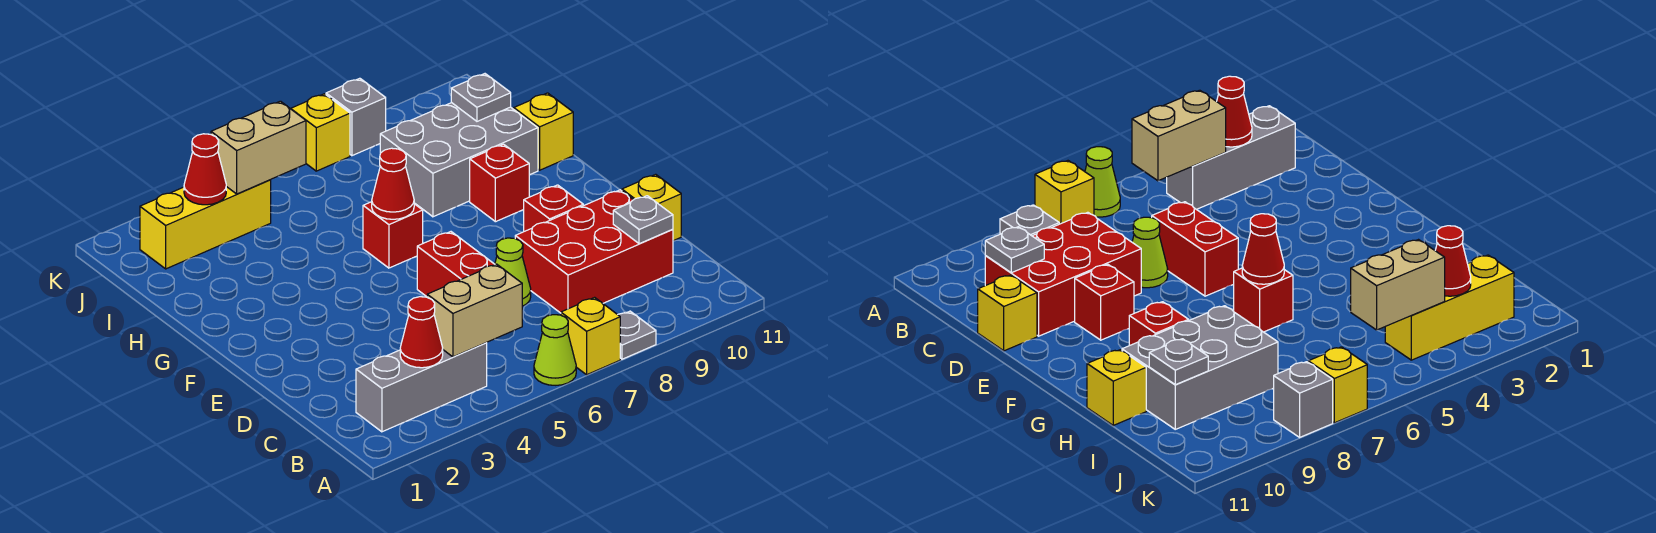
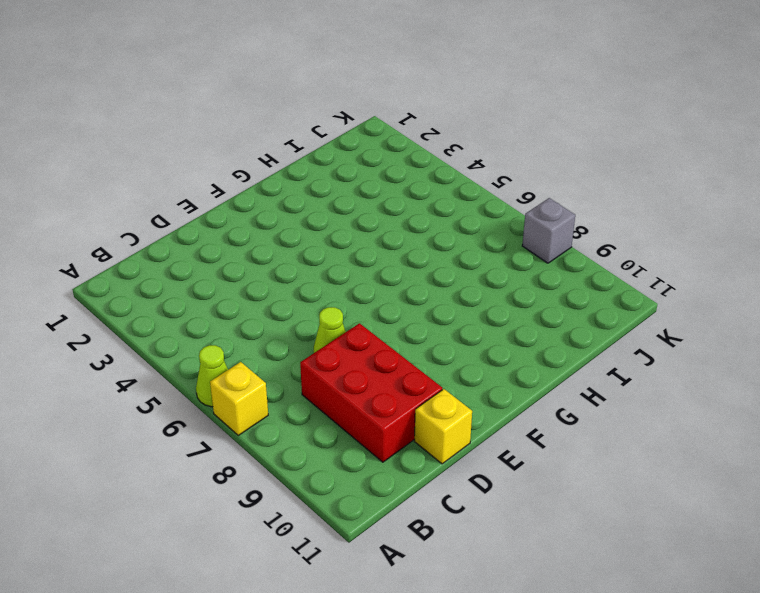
none -> grey plate A8 level 1
none -> grey brick B2:B4 level 1
none -> red brick D6:E6 level 1

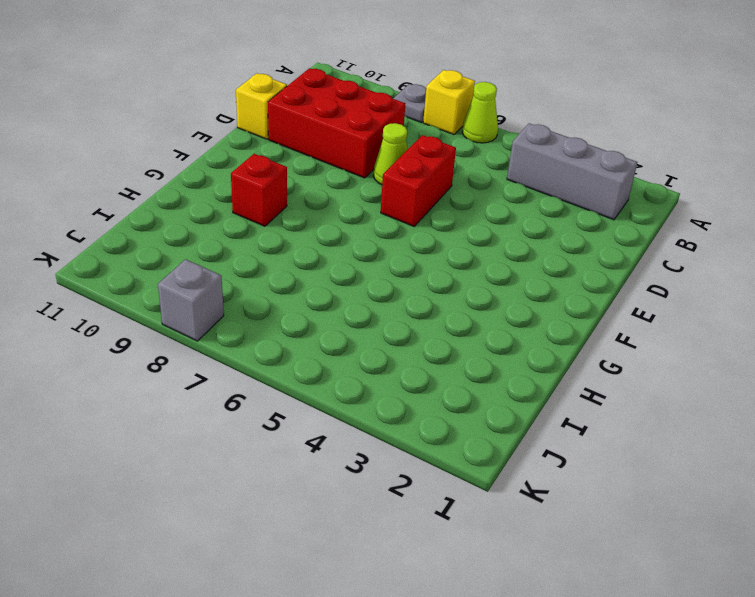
none -> red brick E9 level 1
none -> red brick G6 level 1
none -> grey brick H8:I10 level 1

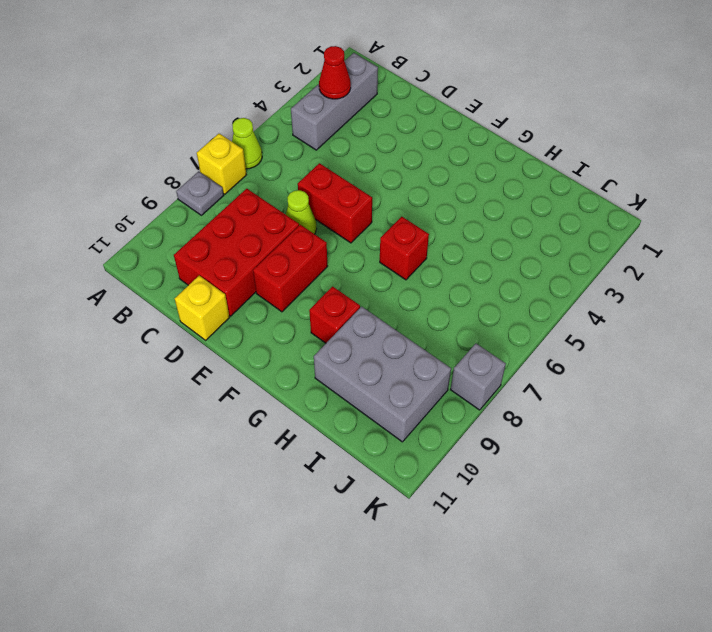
red brick E8:E9 level 1 -> red brick E9 level 1
grey brick H9:J10 level 1 -> grey brick H8:I10 level 1
none -> yellow brick H11 level 1
none -> yellow brick J2:J4 level 1
none -> yellow brick K7 level 1

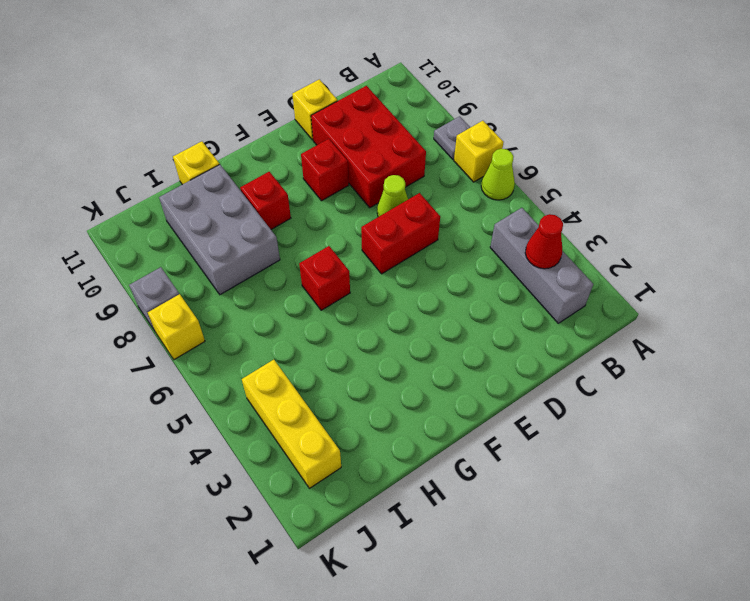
none -> tan brick B4:B5 level 2
none -> grey plate C10 level 2
none -> red cone G6 level 2

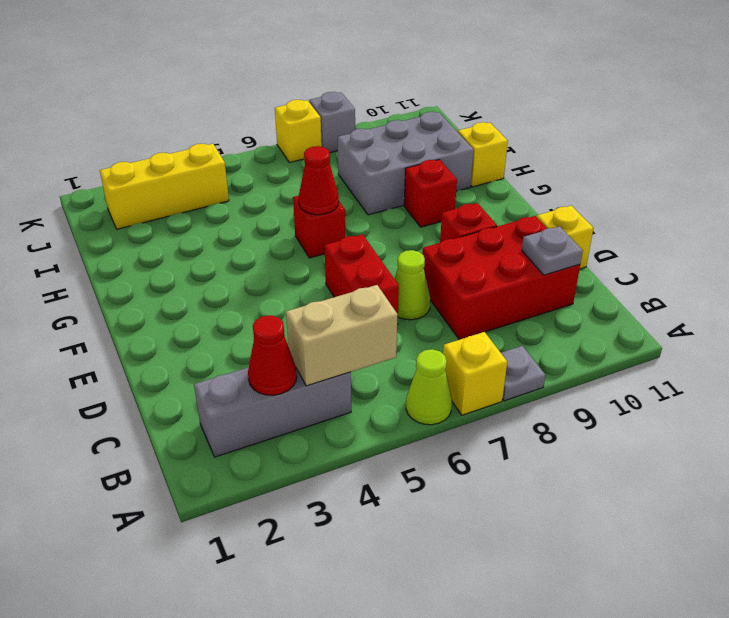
none -> grey plate I10 level 2
none -> red cone J3 level 2
none -> tan brick J4:J5 level 2

